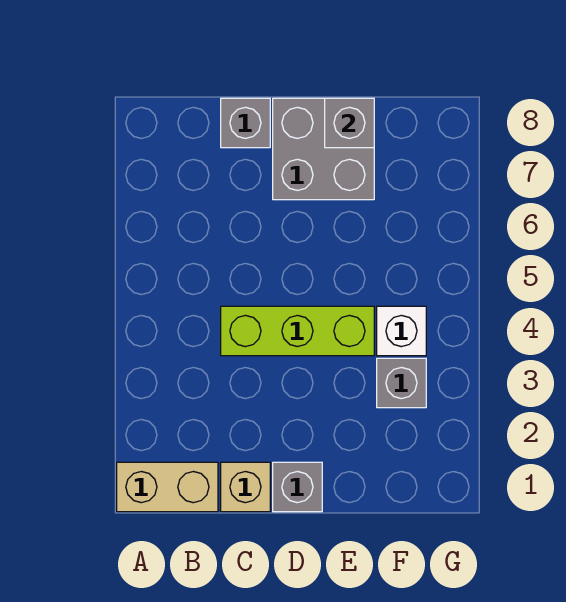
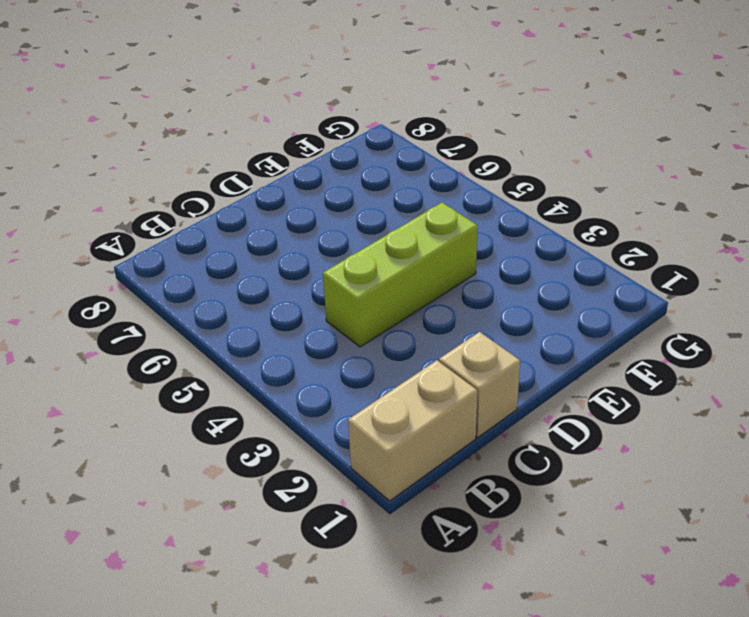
none -> grey brick C8 level 1
none -> grey brick D1 level 1

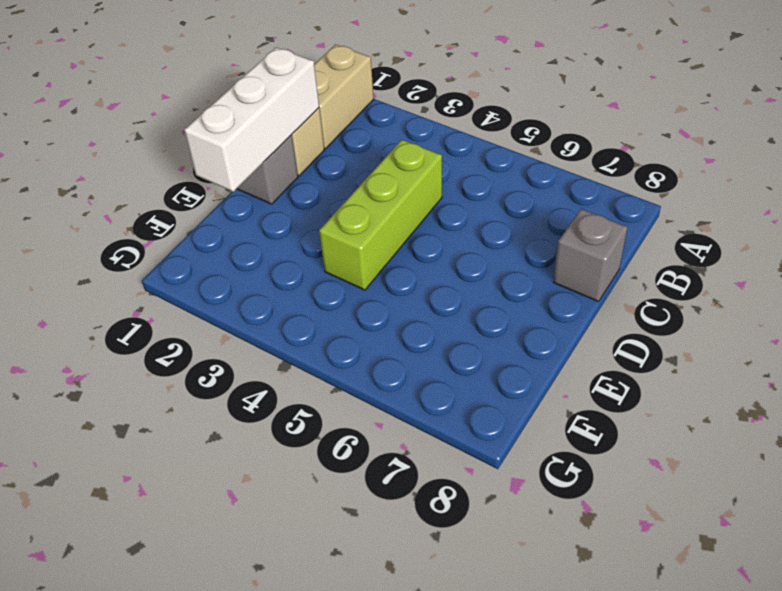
white brick C1:E1 level 2 -> none
none -> grey brick D7:E8 level 1
none -> grey brick F3 level 1

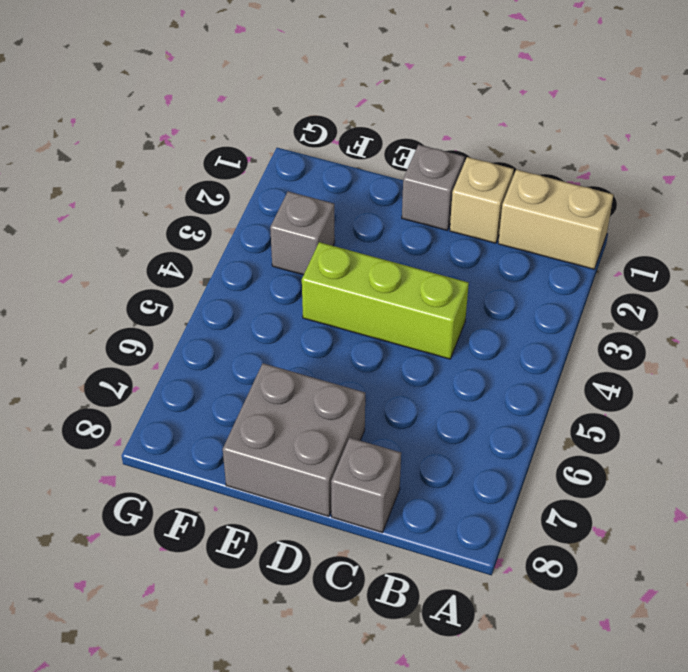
none -> white brick F4 level 1
none -> grey brick E8 level 2

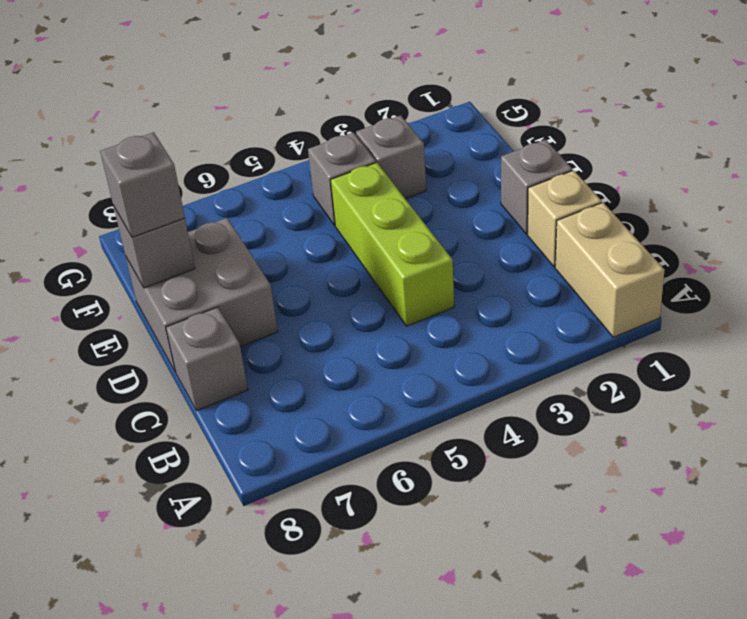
grey brick E8 level 3 -> none
grey brick F4 level 1 -> white brick F4 level 1

